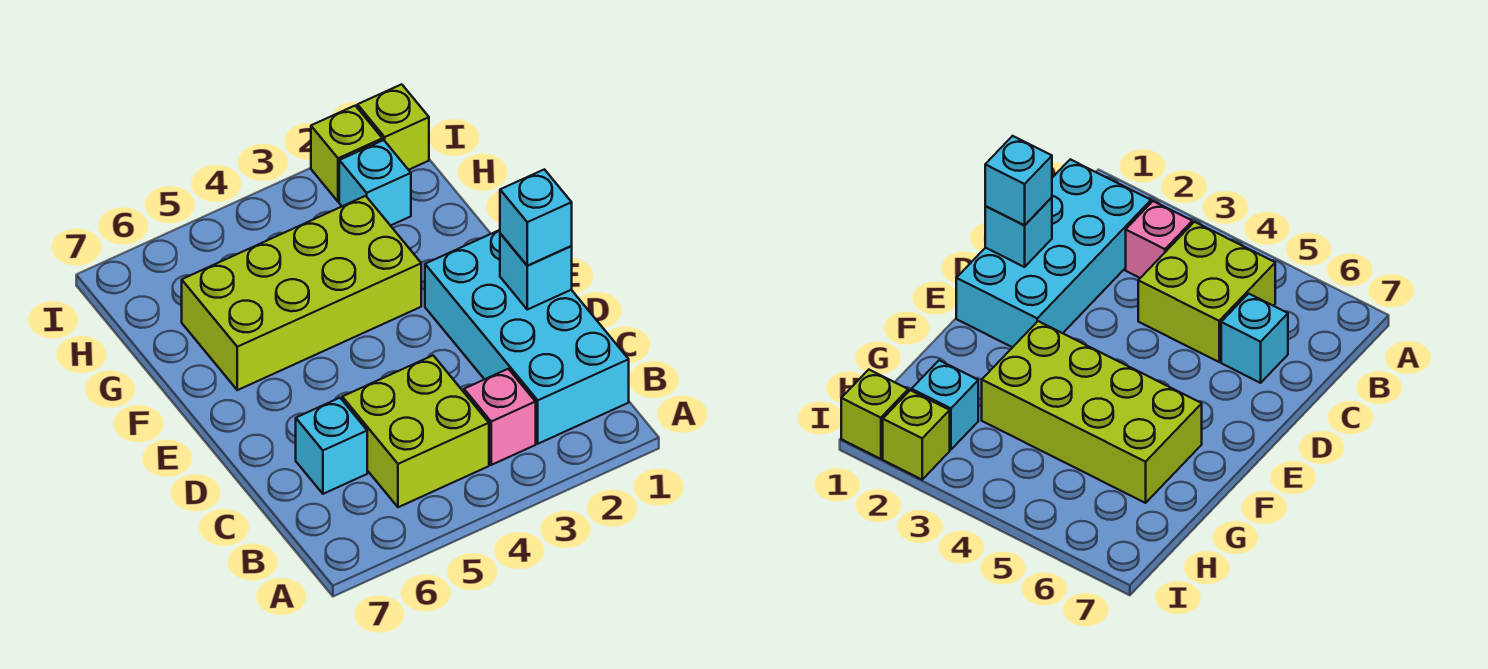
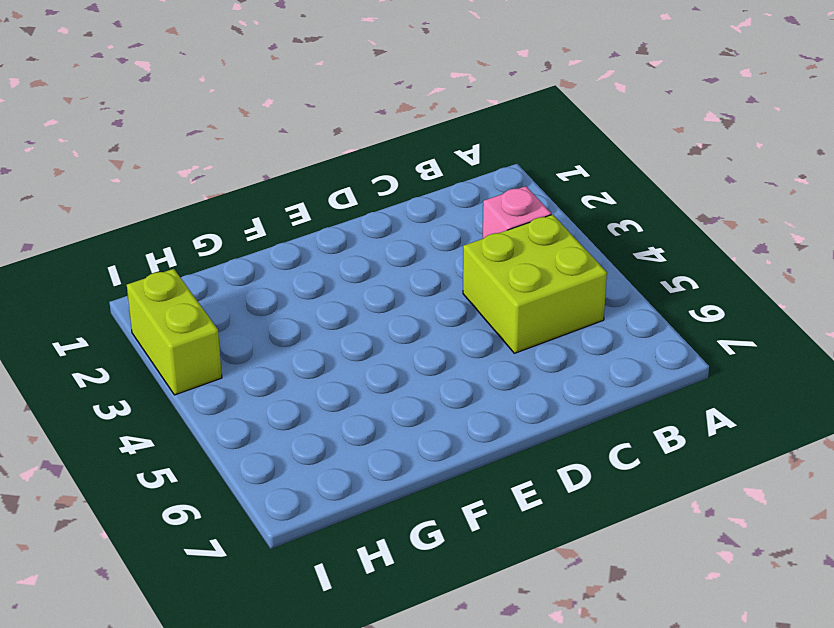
lime brick I2:I3 level 1 -> lime brick I2 level 1
none -> cyan brick B1:E2 level 1
none -> cyan brick C6 level 1

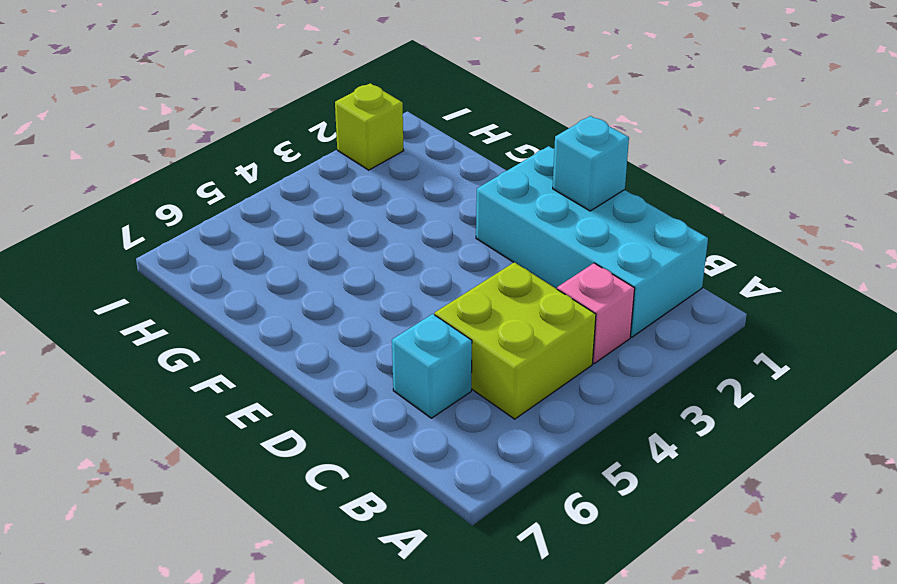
none -> lime brick F3:G6 level 1
none -> cyan brick H2 level 1

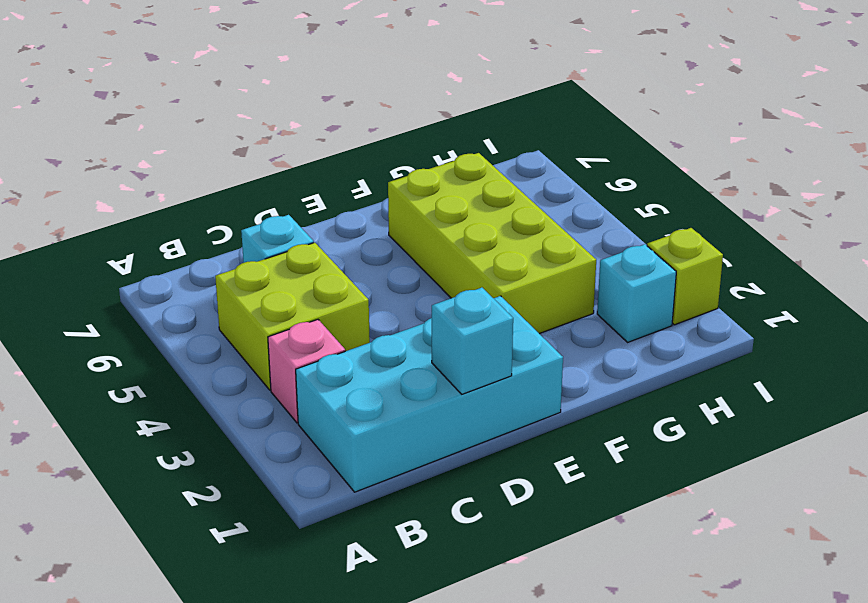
none -> lime brick I1 level 1
none -> cyan brick D1 level 3

